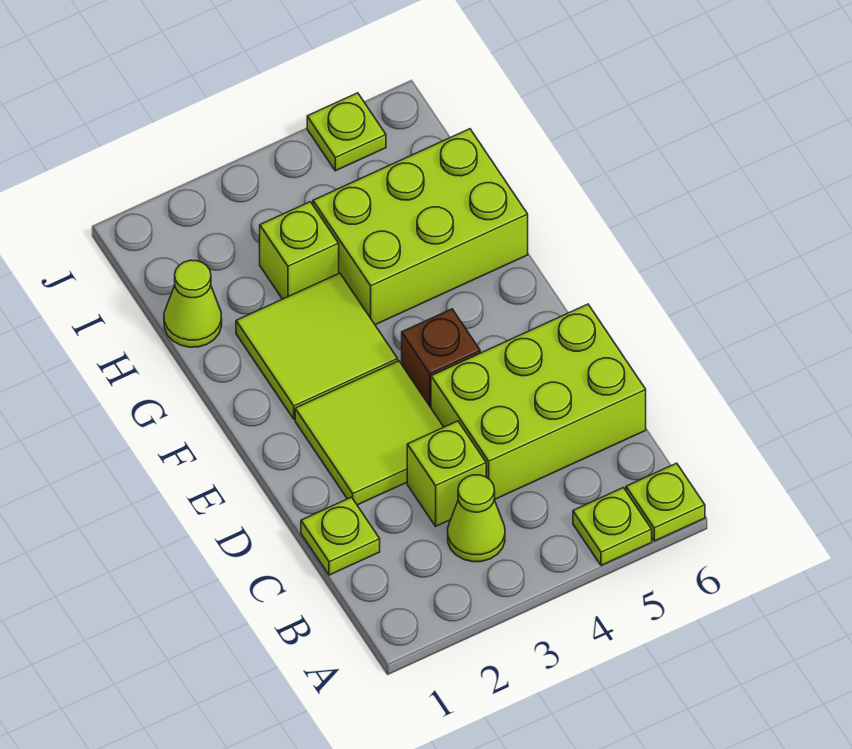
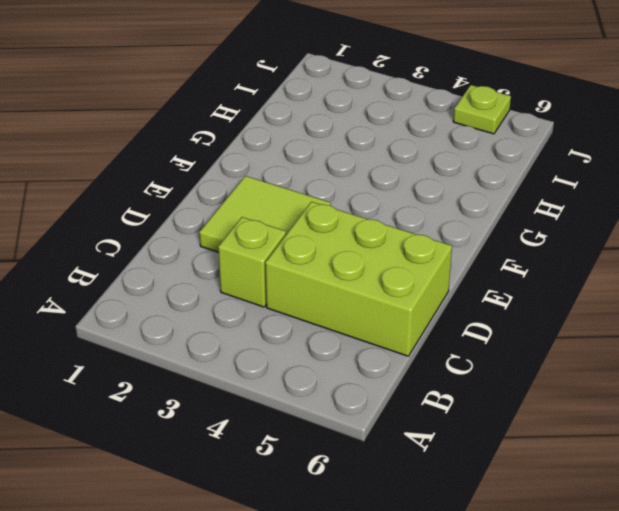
none -> lime plate A5 level 1
none -> lime plate A6 level 1
none -> lime cone B3 level 1

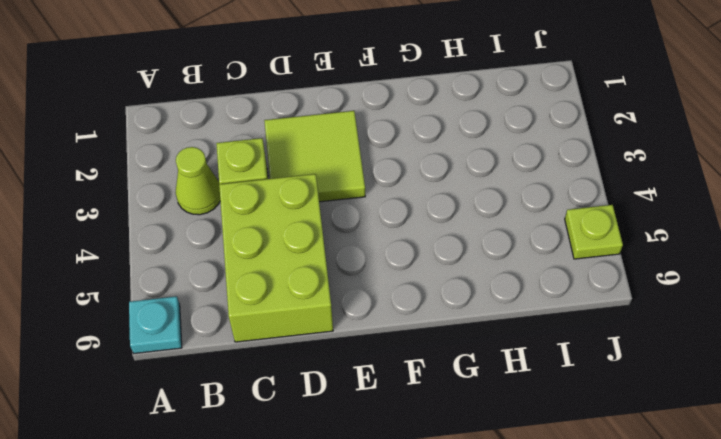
cyan plate A6 level 1 -> lime plate A6 level 1
none -> lime plate A5 level 1
none -> lime plate C1 level 1
none -> brown brick E4 level 1

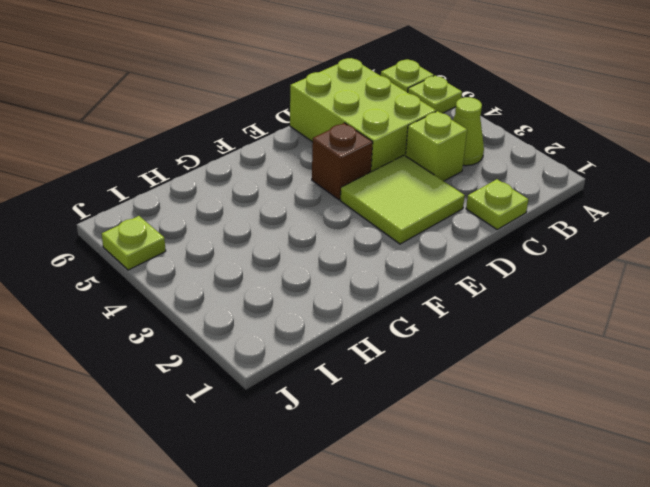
none -> lime tile F2:G3 level 1
none -> lime brick G4:H6 level 1
none -> lime cone H1 level 1

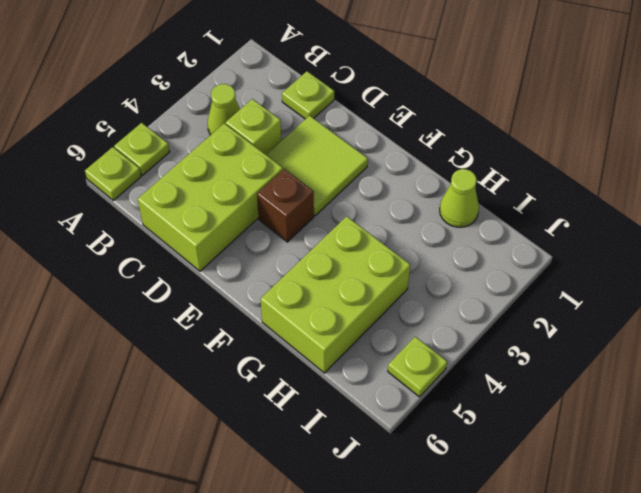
none -> lime tile F2:G3 level 1
none -> lime brick H3 level 1

